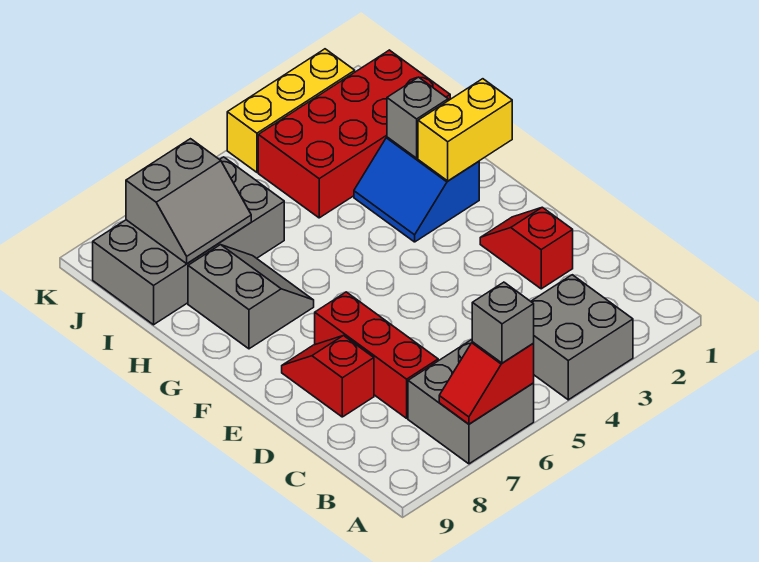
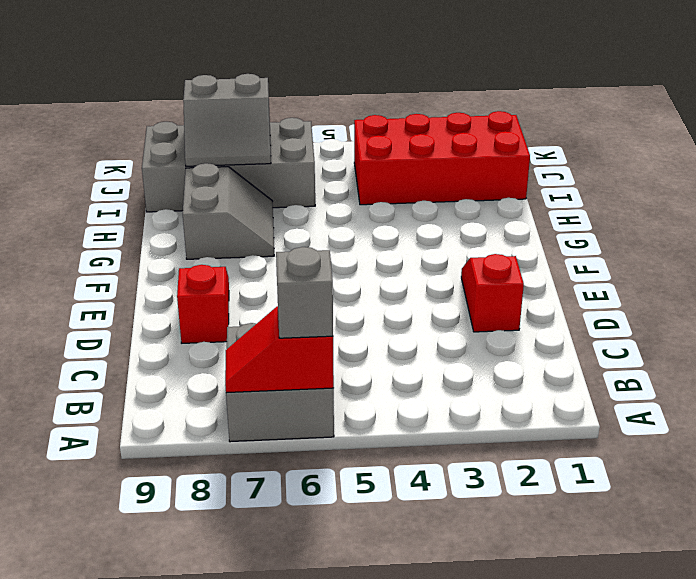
none -> grey brick A3:B4 level 1
none -> red brick C7:E7 level 1
none -> blue slope G2:H3 level 1 top 2

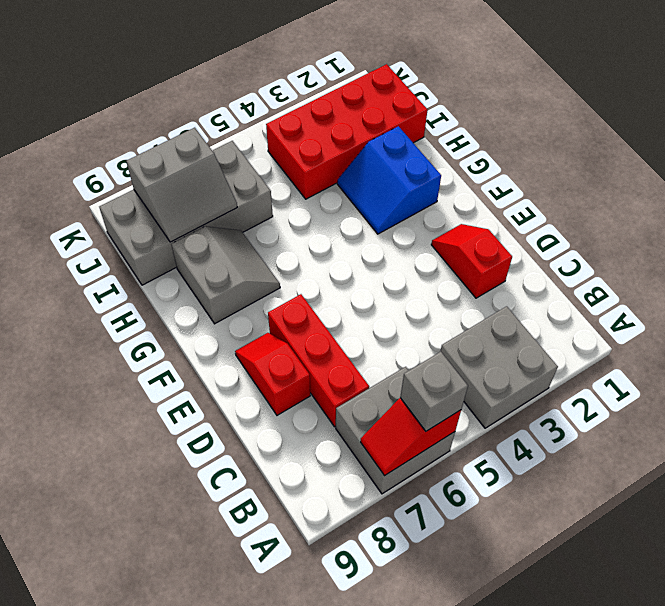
none -> yellow brick K2:K4 level 1
none -> yellow brick G1:G2 level 2
none -> grey brick H2 level 2

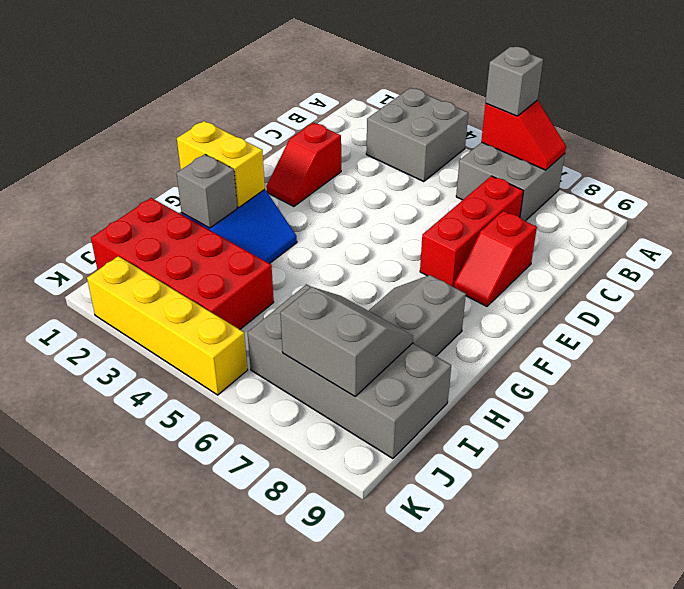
yellow brick K2:K5 level 1 -> yellow brick K2:K4 level 1

